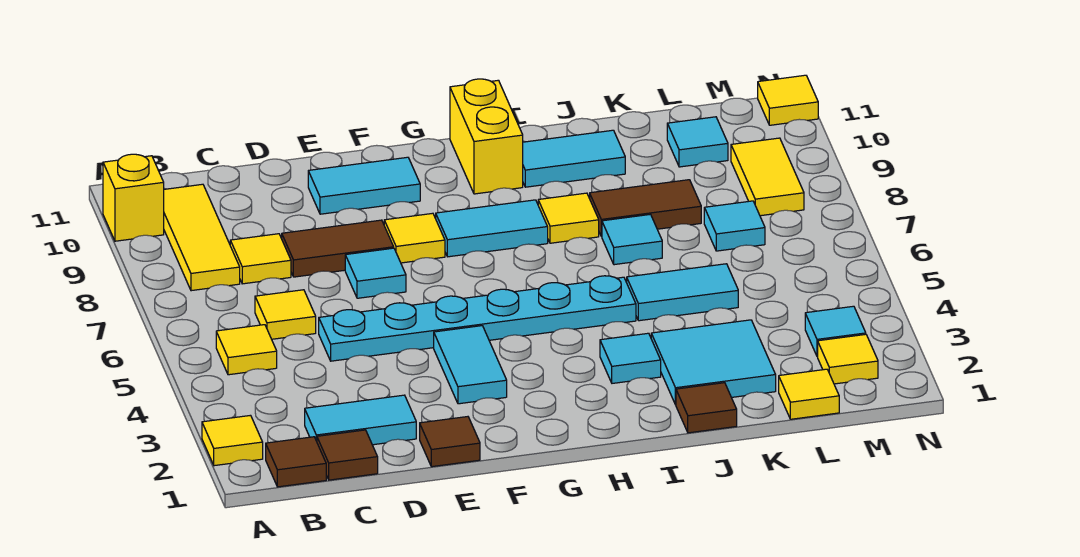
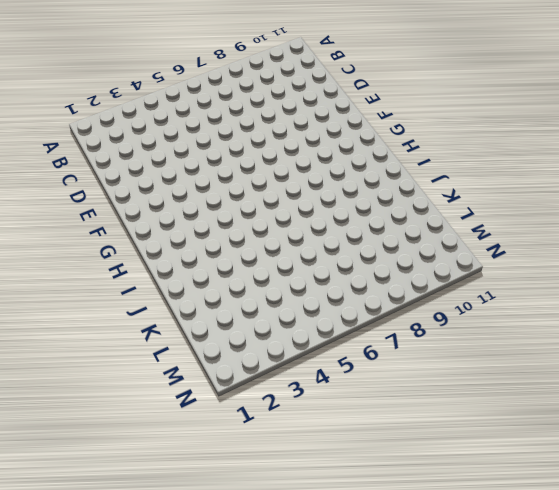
none -> yellow tile A2 level 1
none -> yellow brick A10 level 1
none -> brown tile B1 level 1
none -> yellow tile B5 level 1

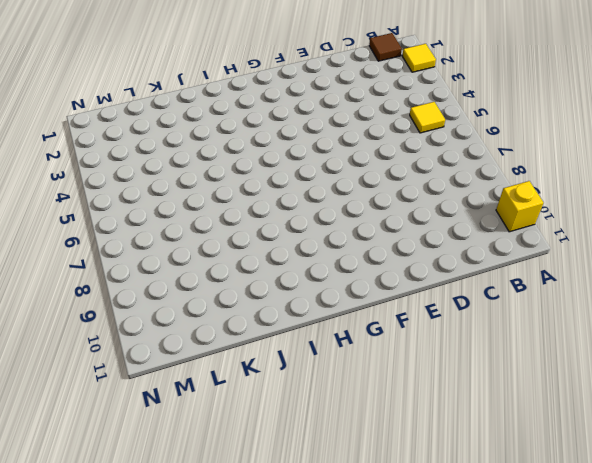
none -> yellow tile B8:B10 level 1
none -> brown tile C1 level 1
none -> cyan tile C2:D2 level 1
none -> yellow tile C6 level 1

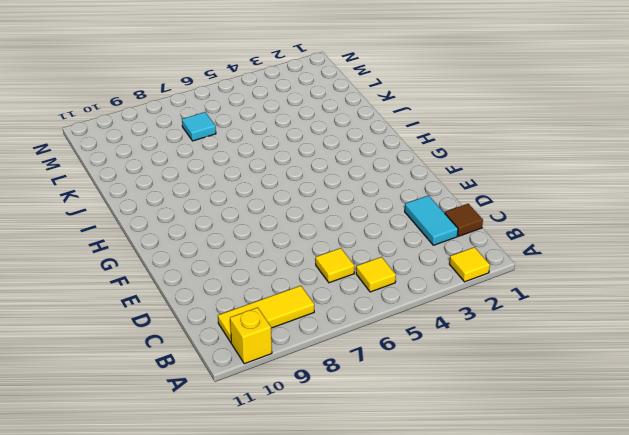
none -> brown tile B1 level 1
none -> yellow tile C8 level 1
none -> cyan plate D5:I5 level 1
none -> brown tile D8:E8 level 1

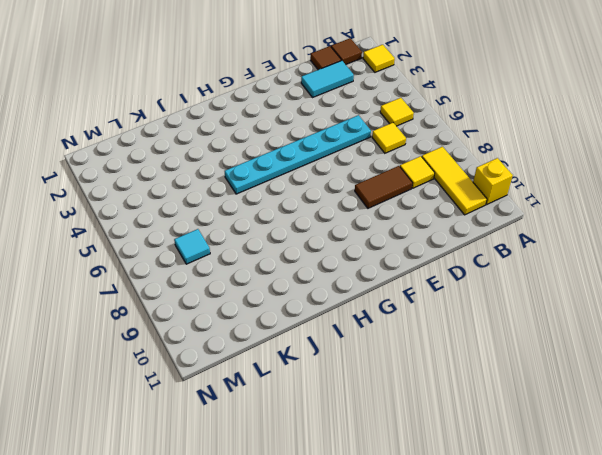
none -> brown tile E1 level 1
none -> cyan tile E7 level 1
none -> cyan tile E10:F10 level 1
none -> cyan tile F3:F4 level 1

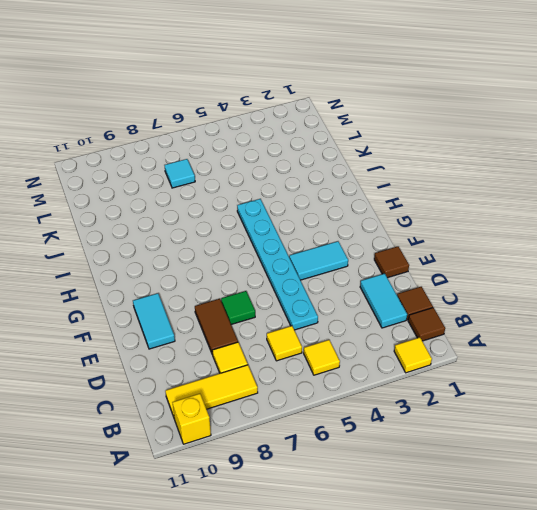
green tile E7 level 1 -> cyan tile E7 level 1
none -> yellow tile F8 level 1
none -> cyan tile G8:H8 level 1
none -> yellow brick H10:H11 level 1
none -> cyan tile I3 level 1

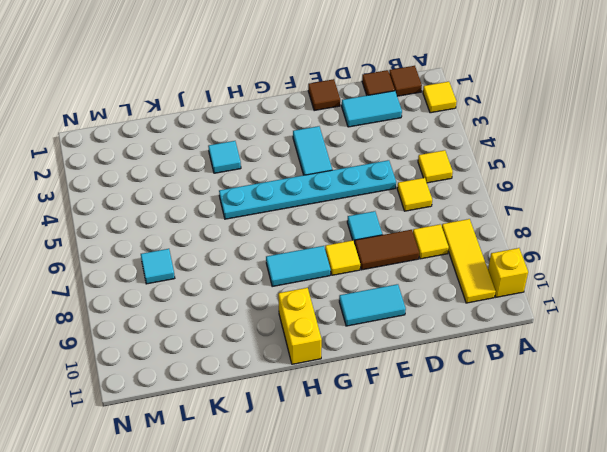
none -> yellow tile I8 level 1
none -> cyan tile I10:J10 level 1
none -> brown tile J1 level 1
none -> cyan tile J2:K3 level 1

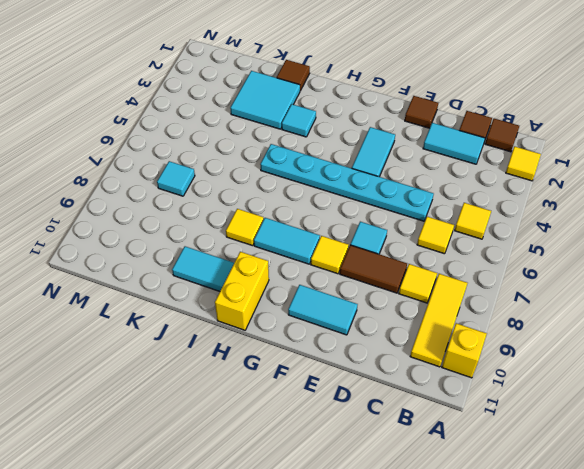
none -> cyan tile J5:K5 level 1
none -> cyan tile J7 level 1
none -> brown tile J8:K8 level 1
none -> yellow tile L1 level 1

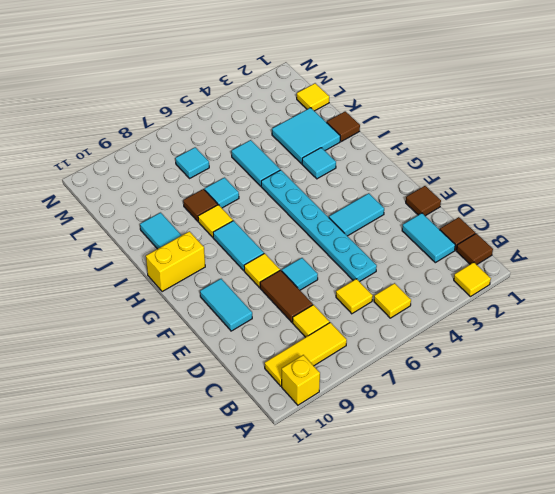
brown tile J8 level 1 -> brown tile J8:K8 level 1
none -> cyan tile L10 level 1
none -> yellow tile M2 level 1
none -> cyan tile M3 level 1
none -> yellow tile M8:M9 level 1

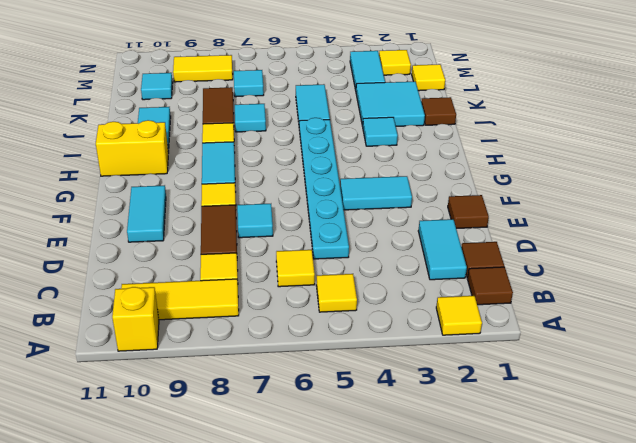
cyan tile L3:M3 level 1 -> cyan tile M3 level 1
none -> yellow tile N11 level 1

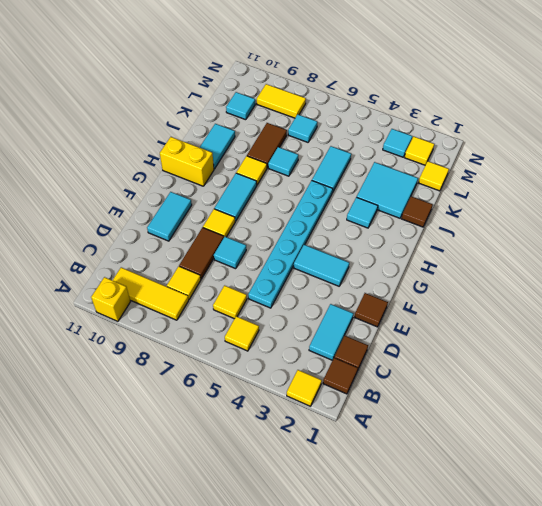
none -> yellow tile N11 level 1

